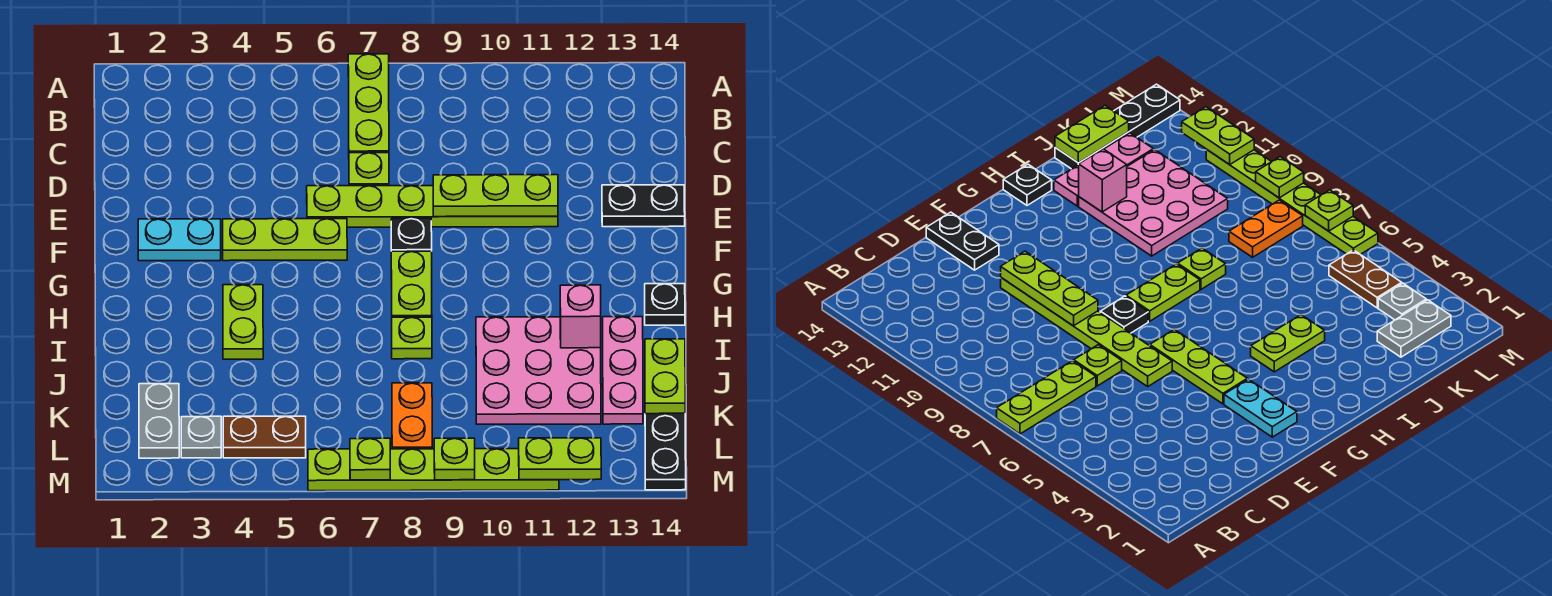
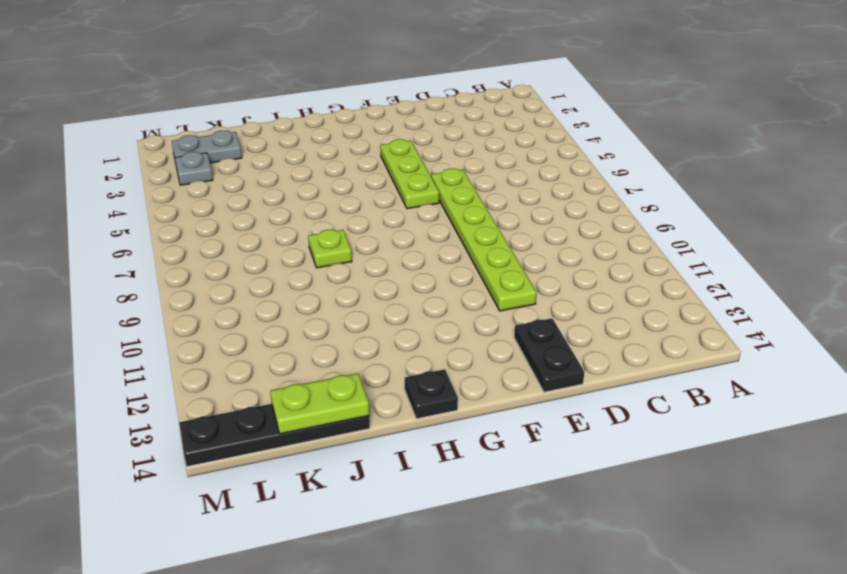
none -> lime plate A7:C7 level 1
none -> lime plate D7 level 1
none -> cyan plate F2:F3 level 1

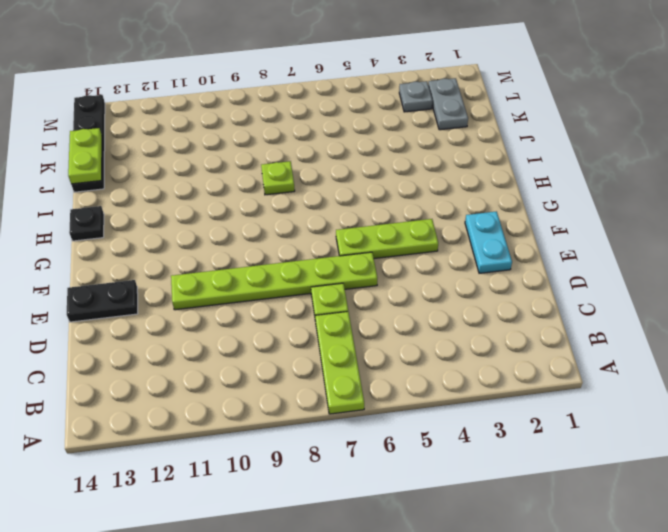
cyan plate E2:F2 level 1 -> cyan plate F2:F3 level 1
none -> black plate F8 level 1
none -> lime plate G8:H8 level 1
none -> lime plate H4:I4 level 1

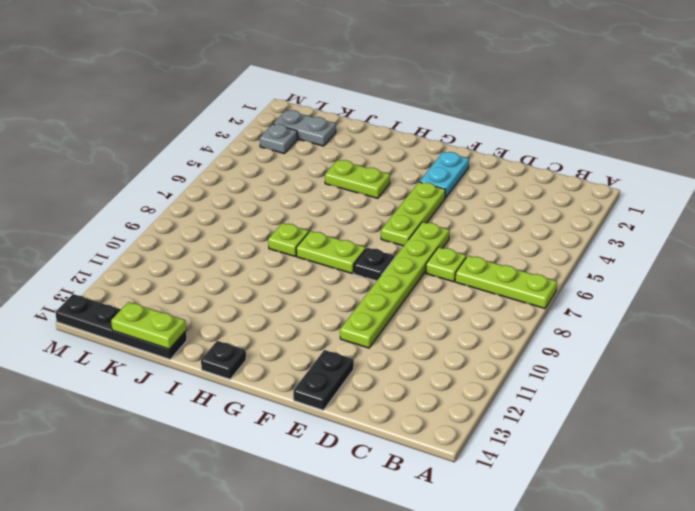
none -> pink plate I10:K12 level 1
none -> pink plate I13:K13 level 1
none -> orange plate K8:L8 level 1

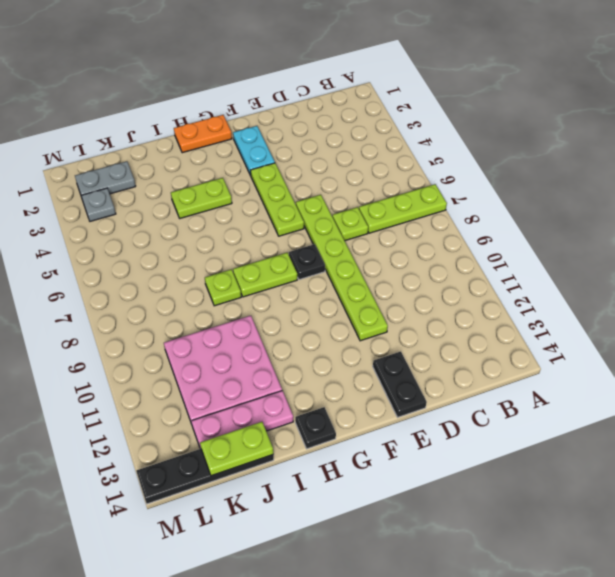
orange plate G1:H1 level 1 -> orange plate K8:L8 level 1
none -> brown plate L4:L5 level 1
none -> lime plate M6:M11 level 1
none -> lime plate E9:E11 level 2

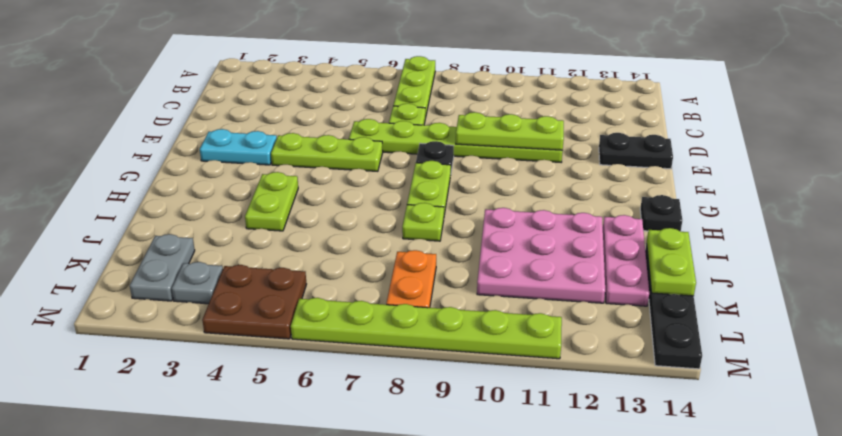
brown plate L4:M5 level 1 -> brown plate L4:L5 level 1
none -> pink brick I12 level 2
none -> lime plate M7 level 2
none -> lime plate M9 level 2

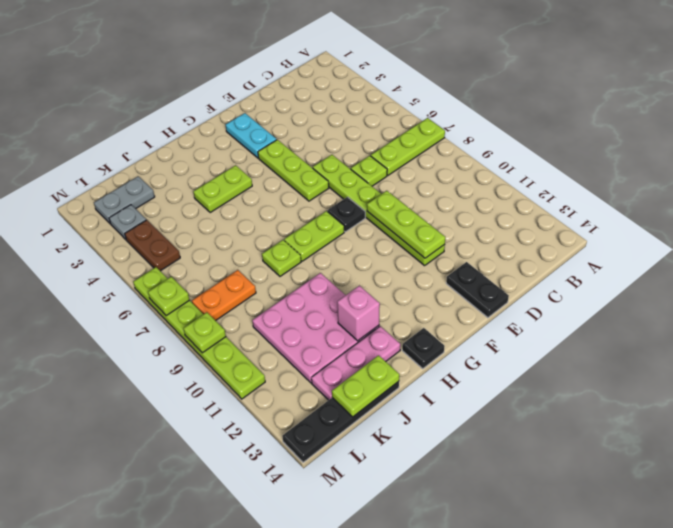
none -> lime plate M11:M12 level 2

